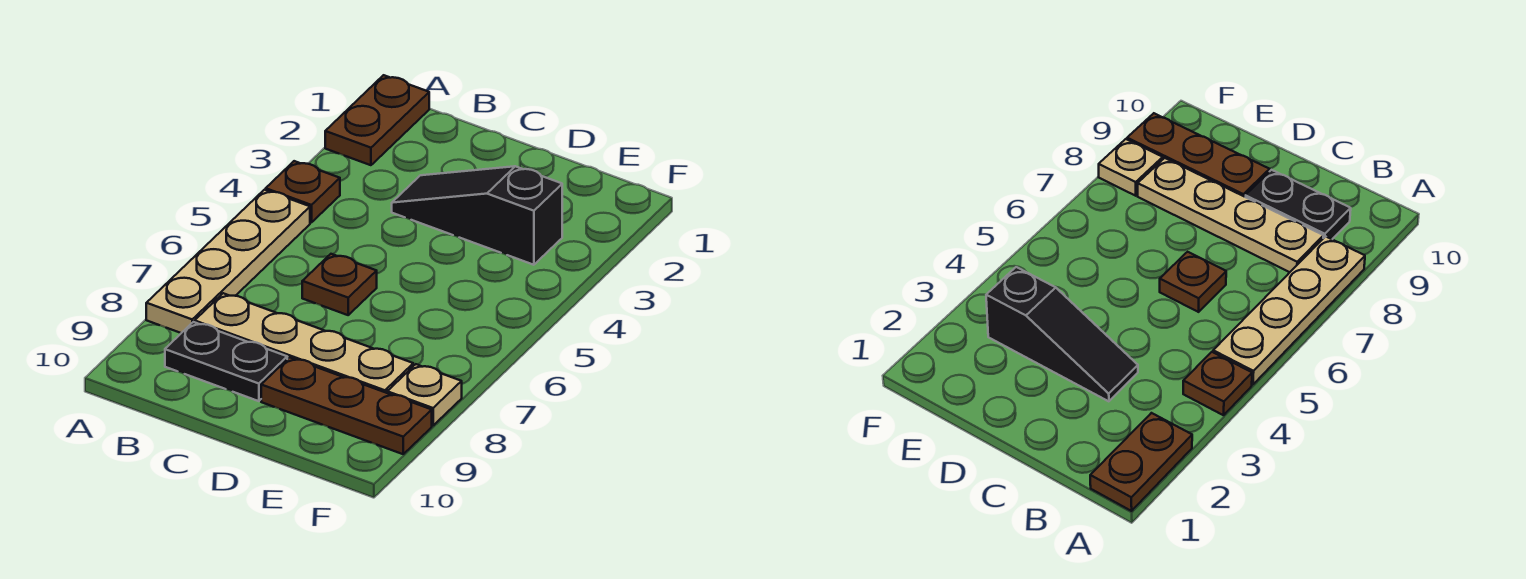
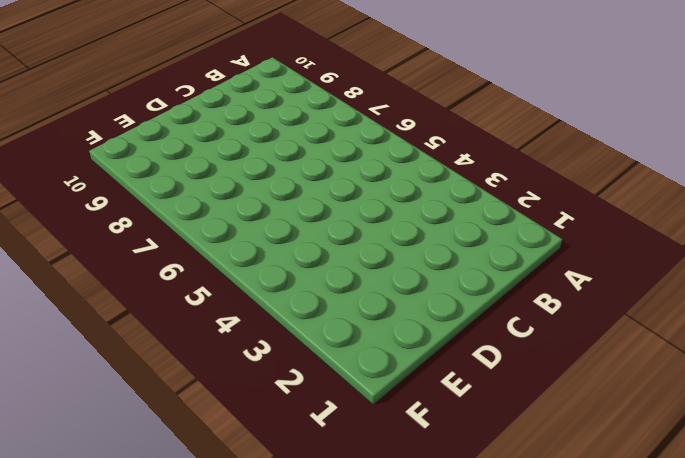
none -> brown plate A1:A2 level 1
none -> brown plate A4 level 1

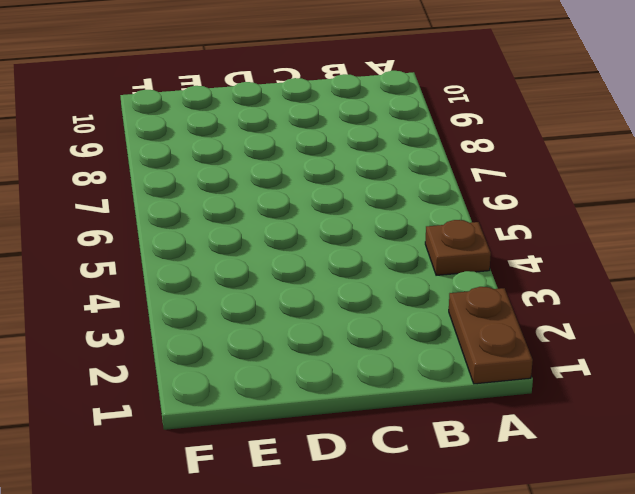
none -> tan plate A5:A8 level 1
none -> tan plate B8:E8 level 1

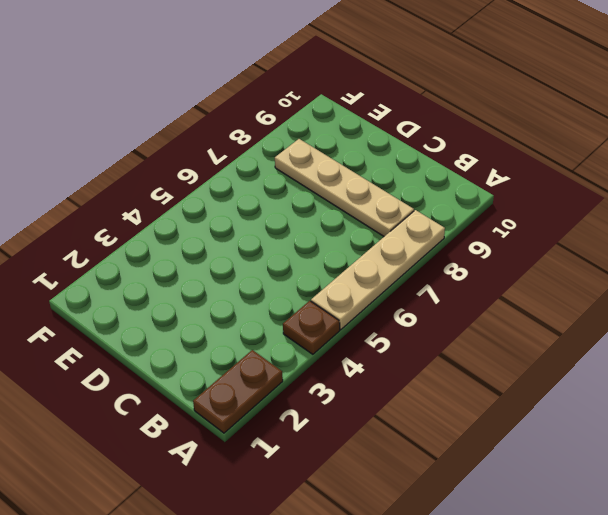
none -> black plate B9:C9 level 1
none -> black slope C3:E3 level 1 top E

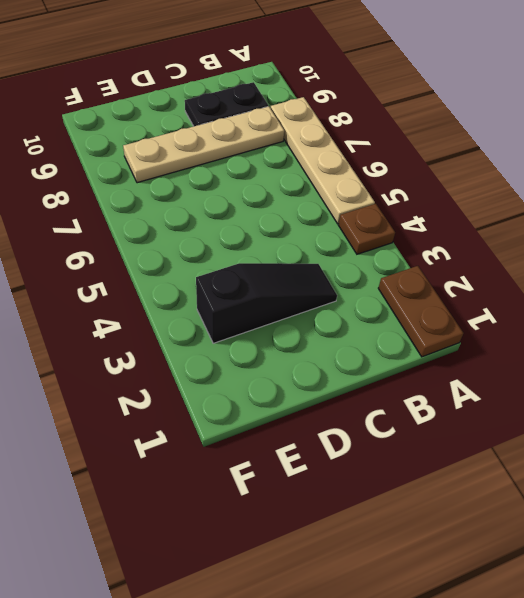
none -> brown plate C6 level 1
none -> brown plate D9:F9 level 1

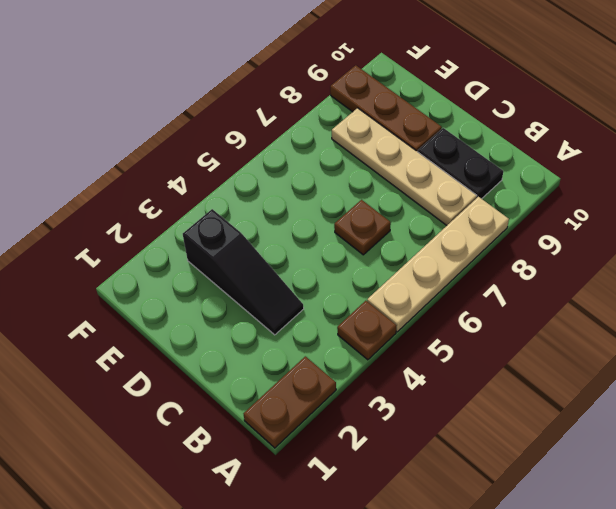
none -> tan plate F8 level 1

